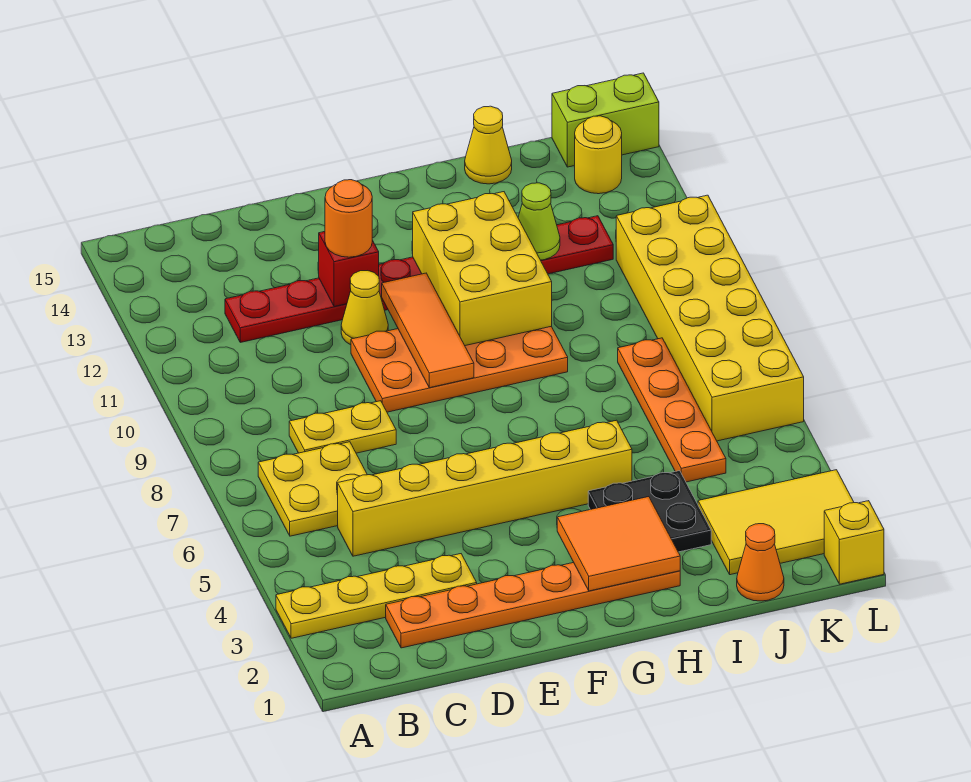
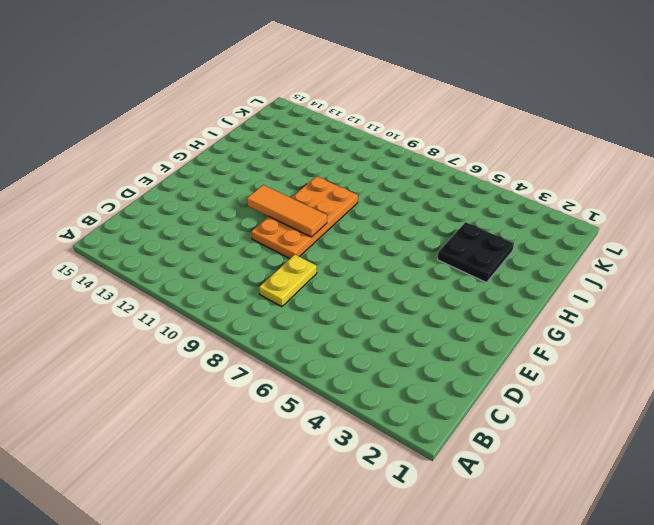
none -> yellow plate A3:D3 level 1
none -> yellow plate B6:C7 level 1
none -> orange plate C2:H2 level 1

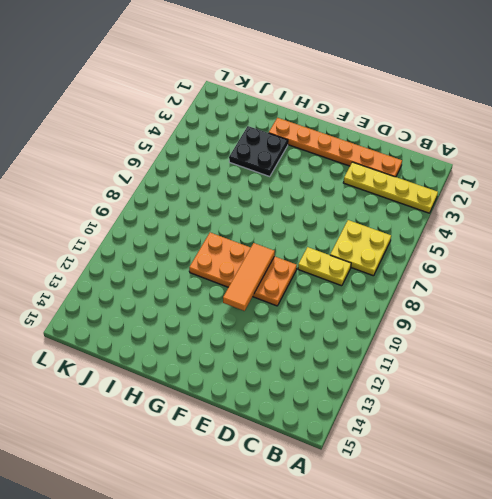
none -> yellow brick C5:H5 level 1
none -> red plate C12:J12 level 1
none -> yellow cone E11 level 1

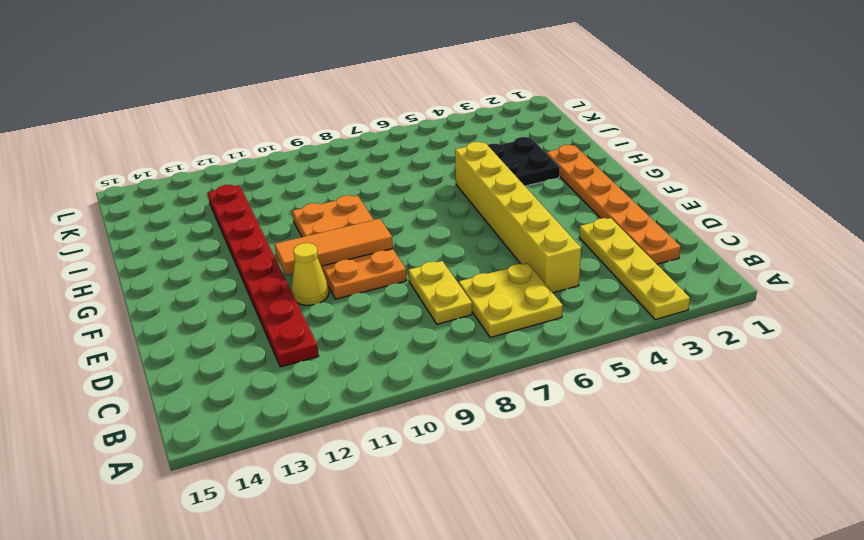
none -> yellow cone I15 level 1
none -> orange cone J1 level 1
none -> yellow tile J2:L3 level 1

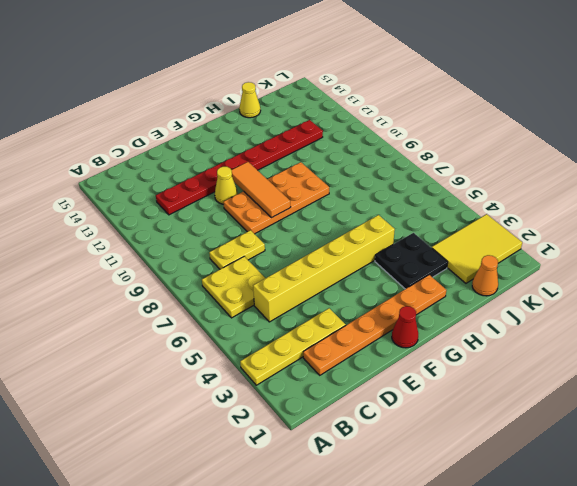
red cone F1 level 1 -> none
none -> orange plate J5:J8 level 1
none -> yellow brick K6:L11 level 1
none -> yellow round brick K14 level 1

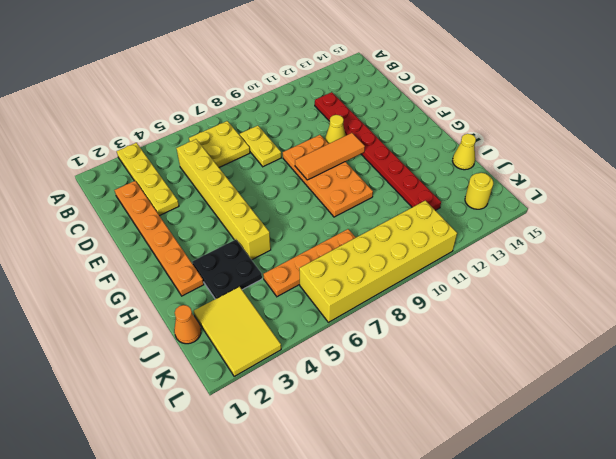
none -> lime brick K15:L15 level 1
none -> yellow brick L1 level 1
none -> red brick E12 level 2

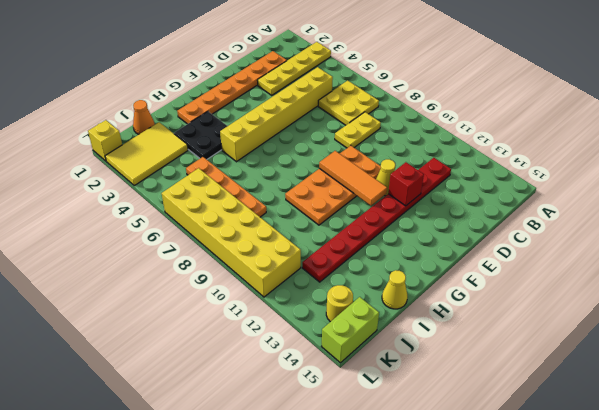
none -> orange tile G2:H3 level 2
none -> yellow brick G10:H12 level 2
none -> lime cone I12 level 2

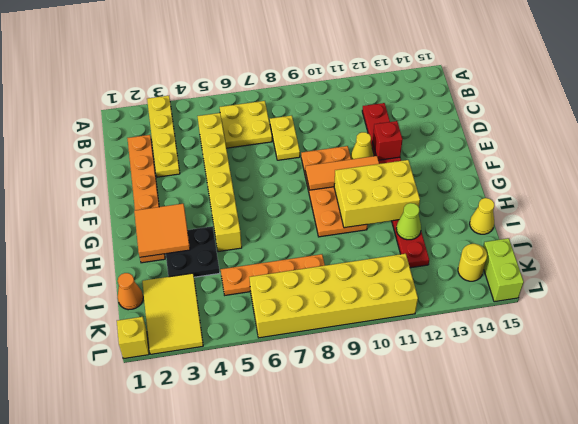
none -> orange round brick E12 level 3

